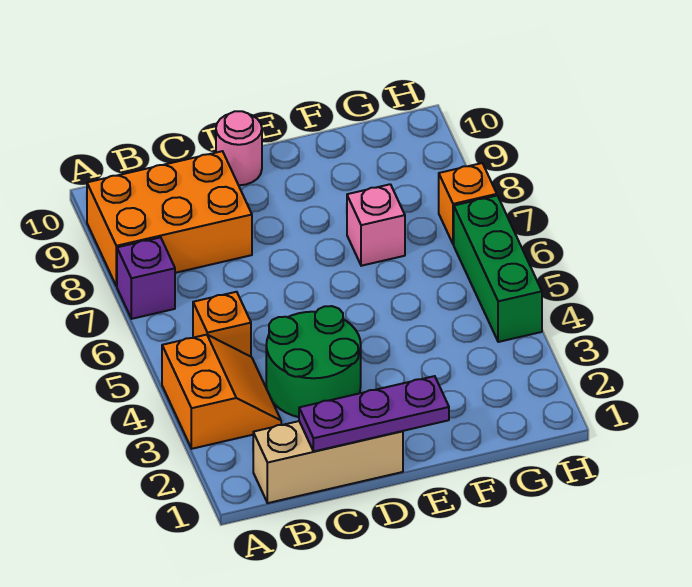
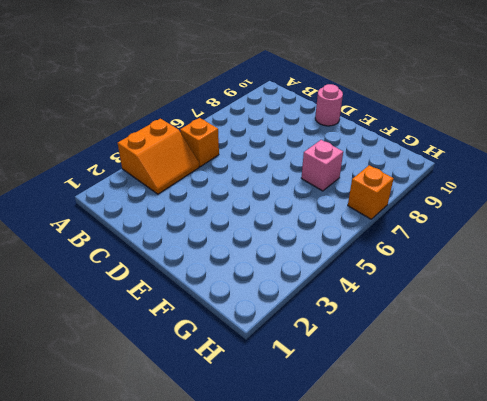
none -> purple brick A7 level 1
none -> orange brick A8:C9 level 1

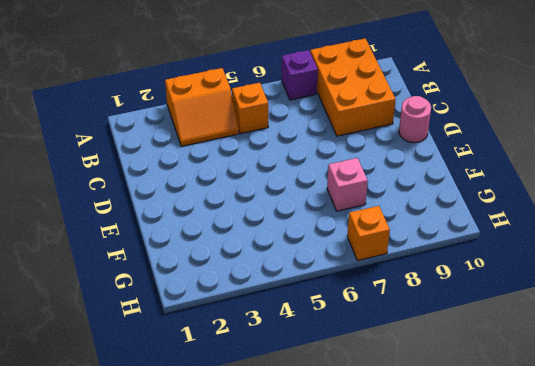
none -> tan brick B1:D1 level 1
none -> green round brick C3:D4 level 1

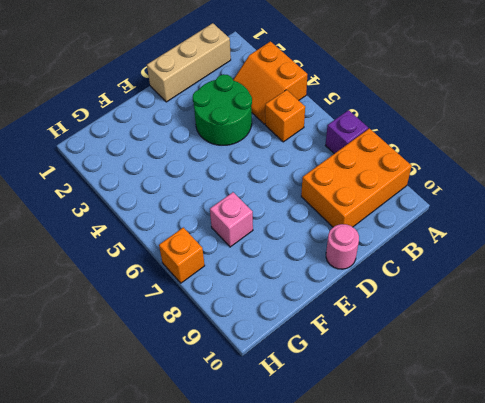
none -> green brick H4:H6 level 1
none -> purple plate C1:E1 level 2

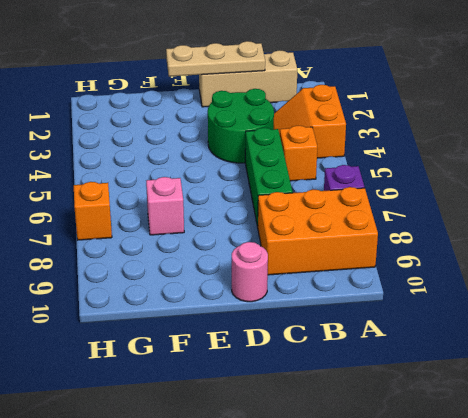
tan plate C1:E1 level 2 -> purple plate C1:E1 level 2
green brick C5:C7 level 1 -> green brick H4:H6 level 1

